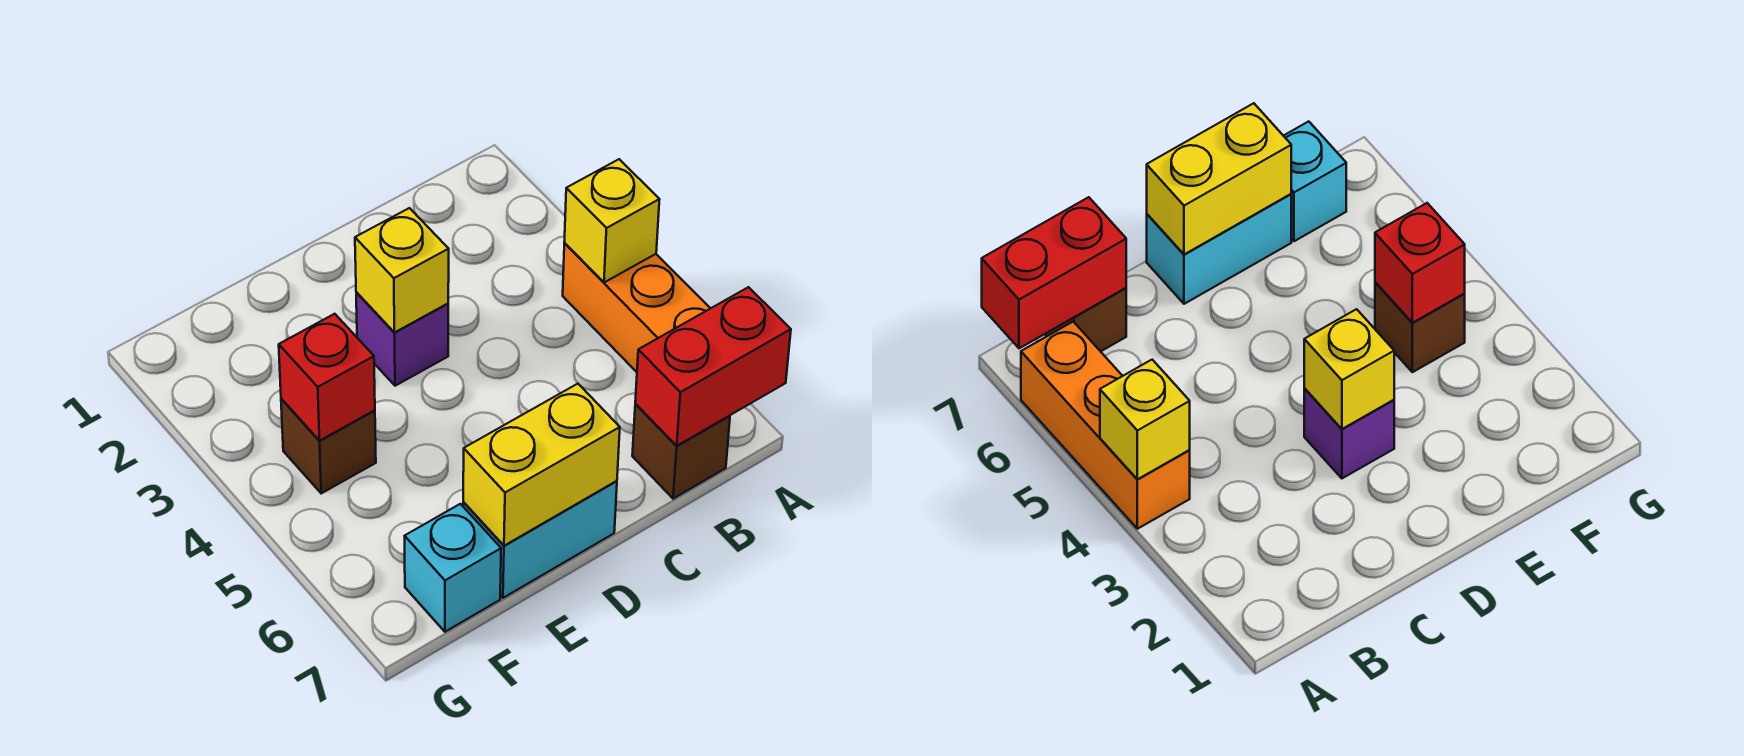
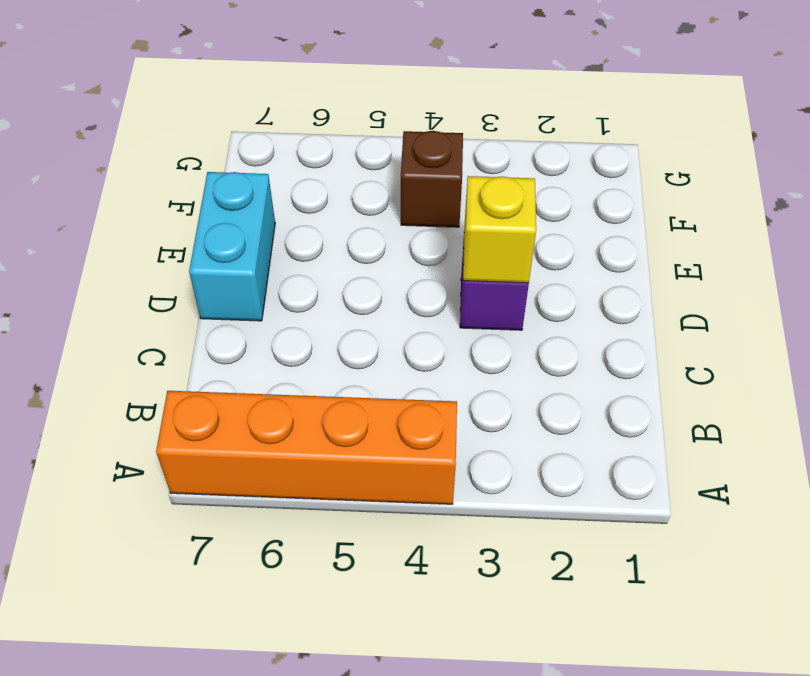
orange brick A4:A7 level 1 -> orange brick A4:A6 level 1
none -> brown brick B7 level 1
none -> cyan brick F7 level 1

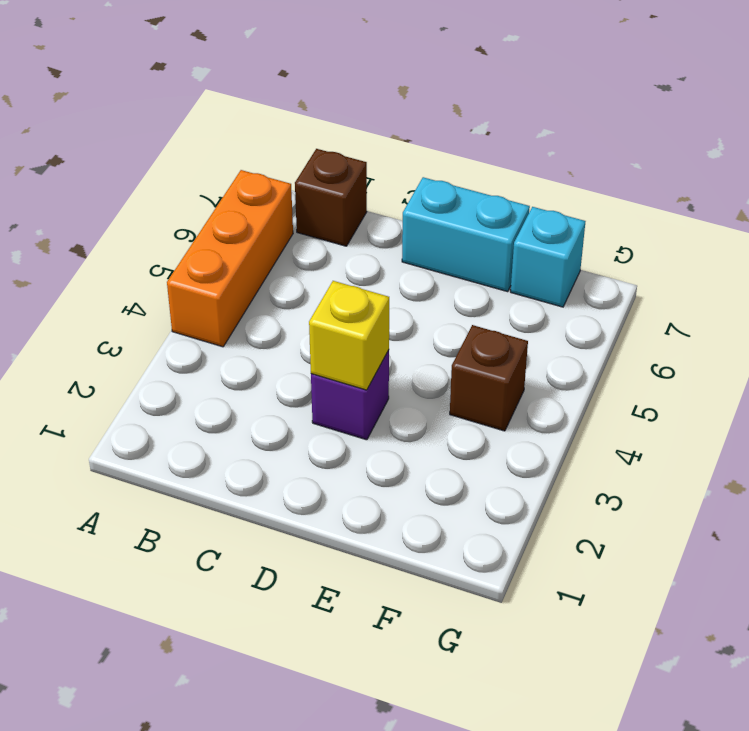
none -> yellow brick A4 level 2
none -> red brick A7:B7 level 2

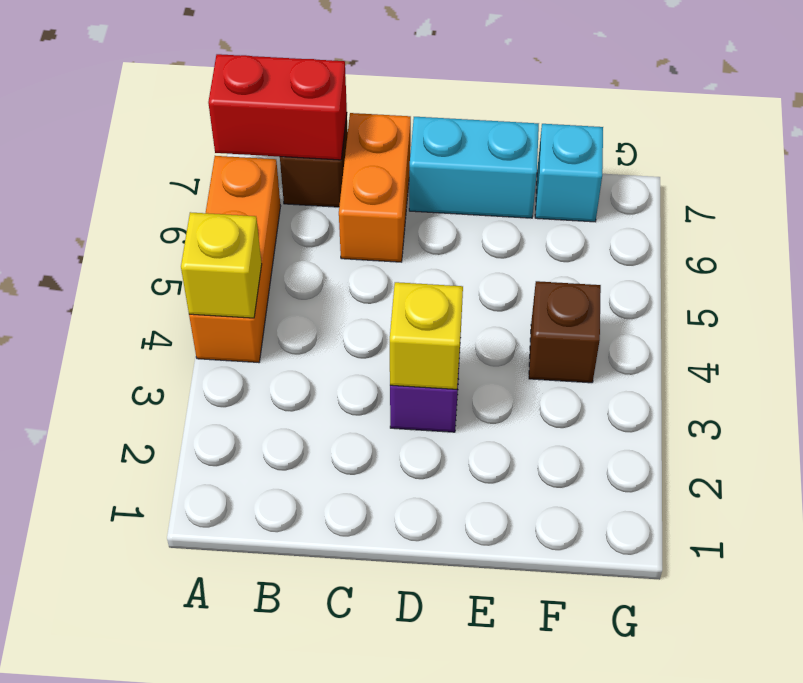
orange brick C6:C7 level 1 -> none
none -> yellow brick D7:E7 level 2
none -> red brick F4 level 2

